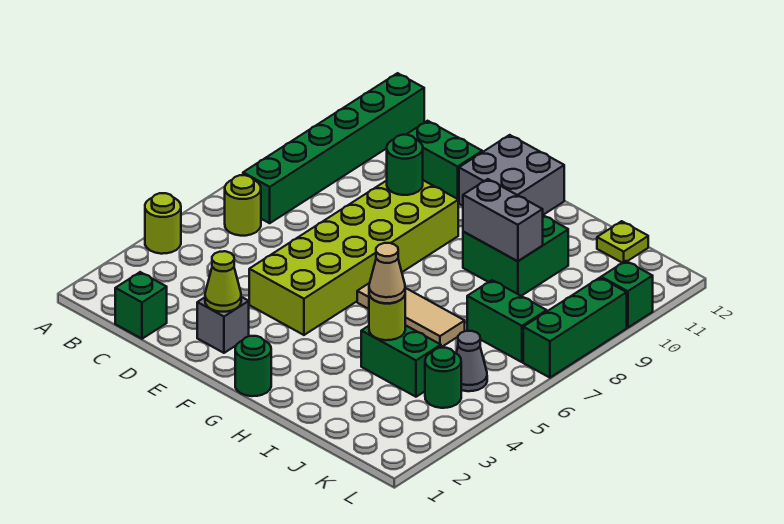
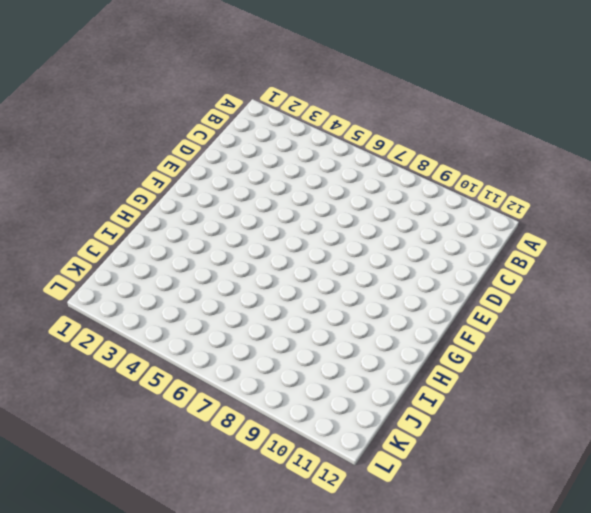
none -> lime round brick A4 level 1
none -> lime round brick B6 level 1
none -> green brick B7:B12 level 1

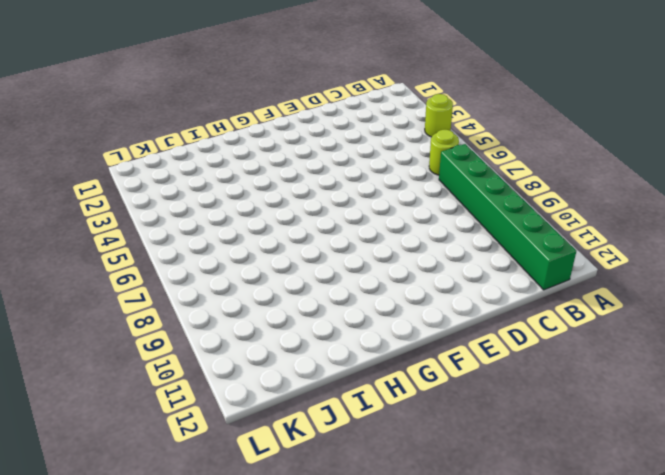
none -> green brick C1 level 1
none -> green brick D11:E11 level 1
none -> grey brick E2 level 1

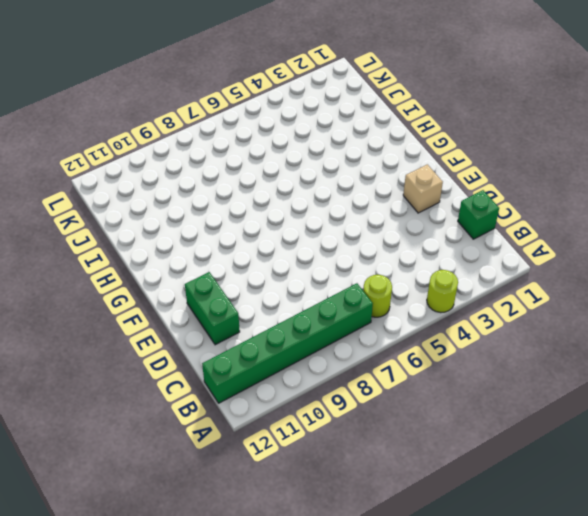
tan brick E2 level 1 -> grey brick E2 level 1
none -> lime brick E4:F9 level 1
none -> grey brick F11:G12 level 1
none -> green round brick G1 level 1

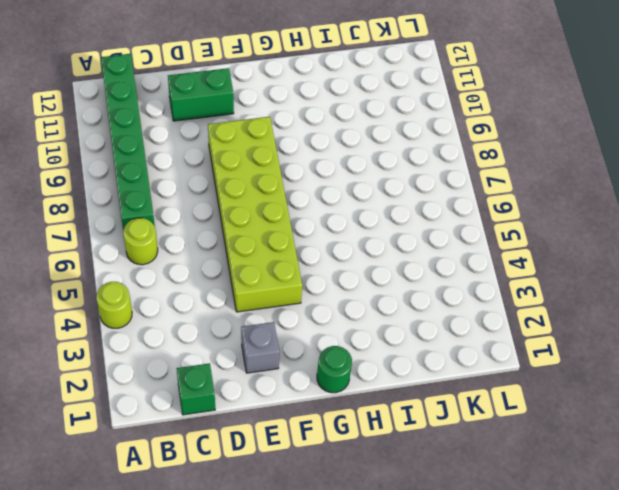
none -> grey brick F11:G12 level 1
none -> tan tile G6:I6 level 1
none -> green brick H9:I10 level 1

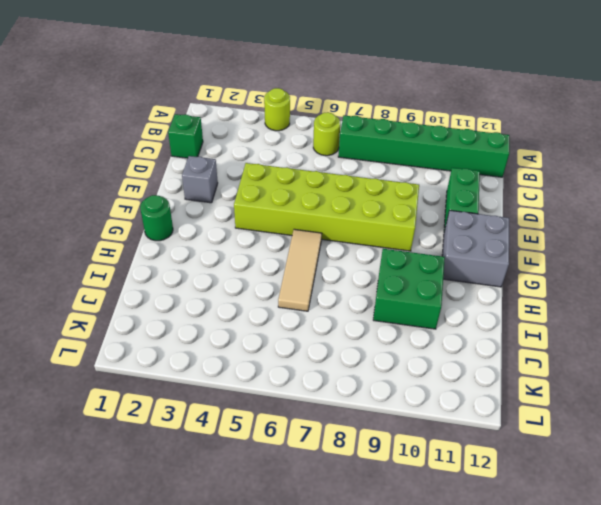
none -> green brick I4:J4 level 1
none -> green brick J7:K7 level 1
none -> lime plate J12 level 1

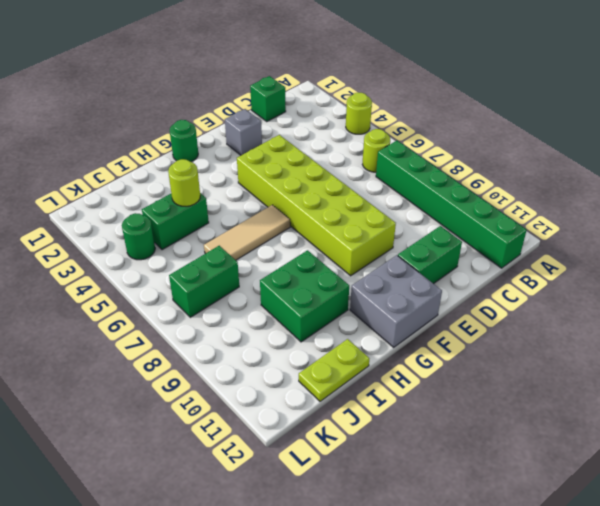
lime plate I12:J12 level 1 -> lime plate J12 level 1
none -> grey cone K5 level 1
none -> green brick L7:L9 level 1
none -> green brick L10 level 1

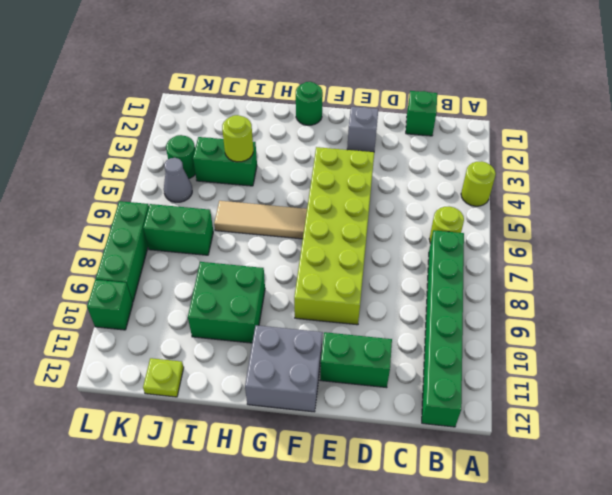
none -> lime cone E2 level 2
none -> green round brick E9 level 2
none -> grey brick H9:I9 level 2

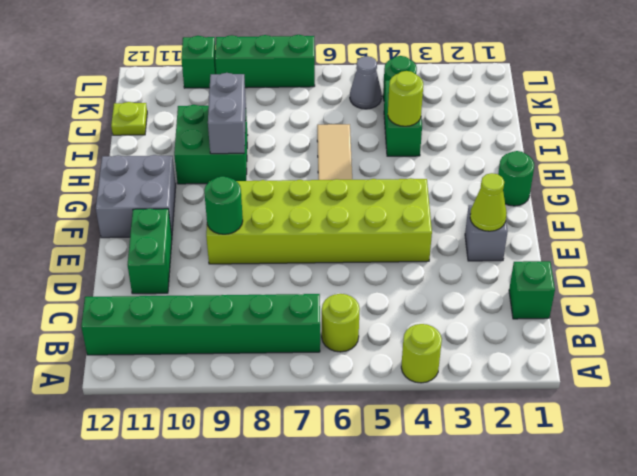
none -> green brick J7:K7 level 1
none -> tan cone I4 level 3

